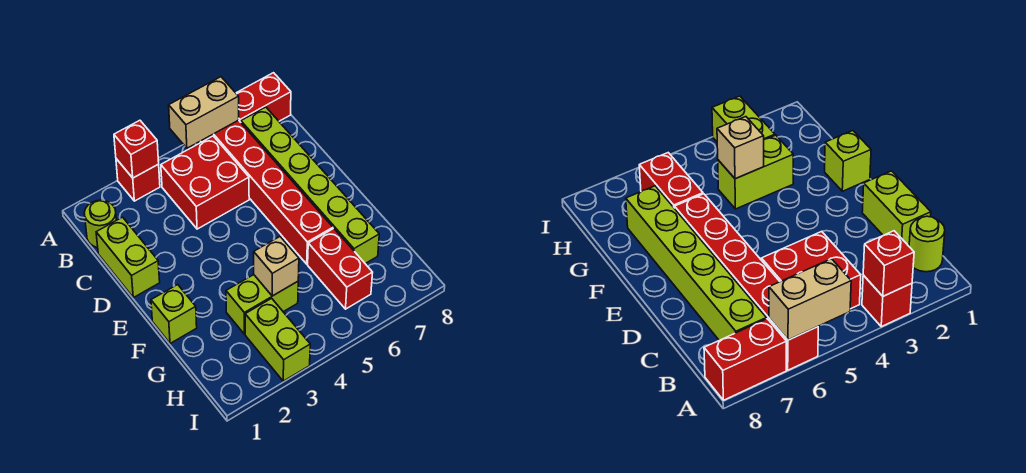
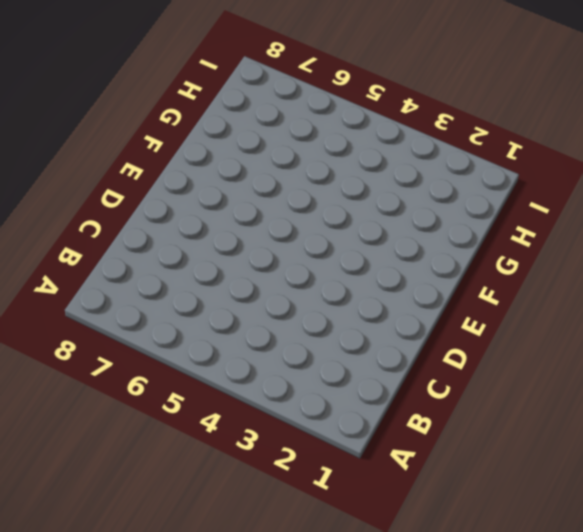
none -> red brick A3 level 1
none -> red brick A6:F6 level 1
none -> red brick A7:A8 level 1

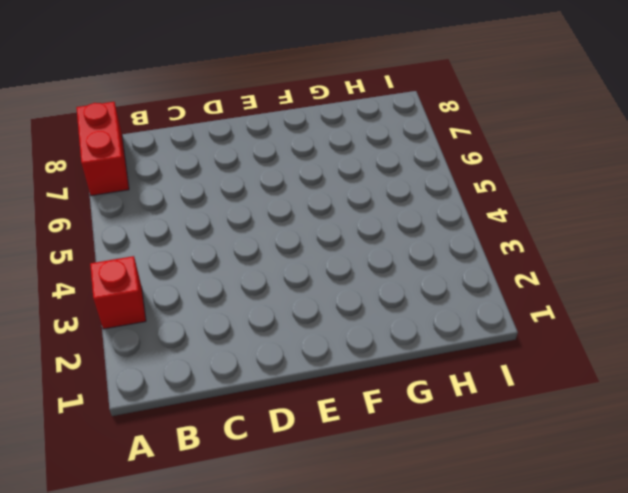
none -> red brick A6:F6 level 1
none -> lime round brick B1 level 1
none -> red brick B4:C5 level 1

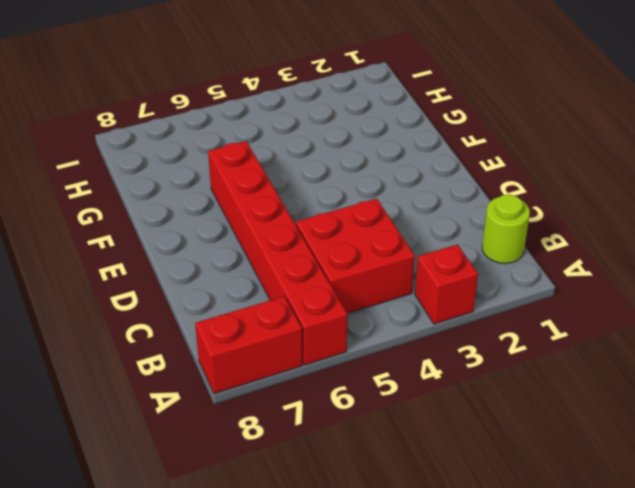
none -> lime brick B7:G7 level 1
none -> lime brick C1:D1 level 1
none -> lime brick F1 level 1

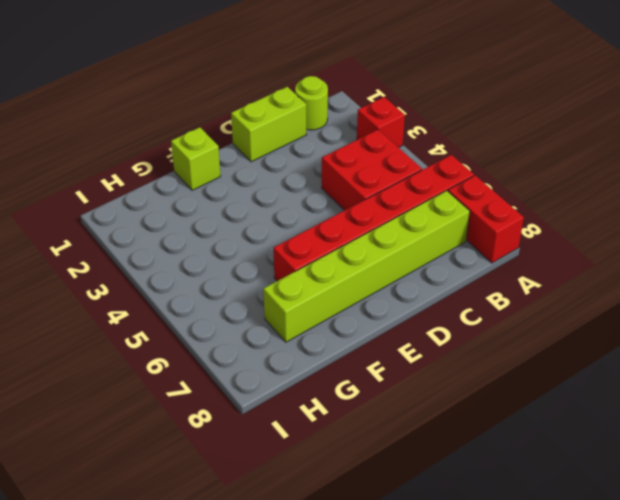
none -> lime brick G3:G4 level 1
none -> red brick G6:H6 level 1
none -> lime brick H3:I3 level 1

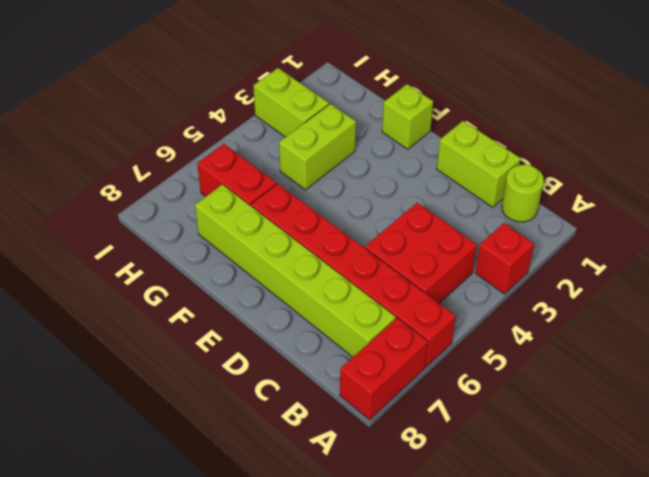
none -> red brick A3 level 2
none -> tan brick A5:A6 level 2
none -> tan brick G4 level 2

